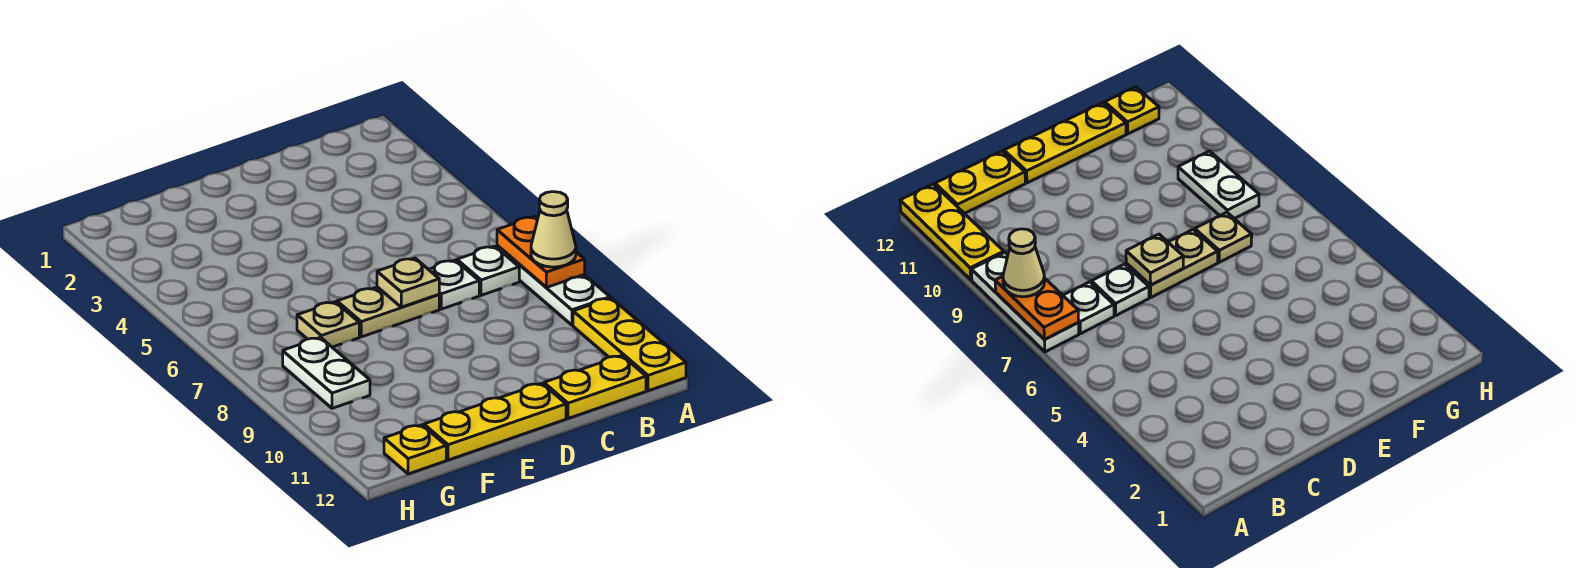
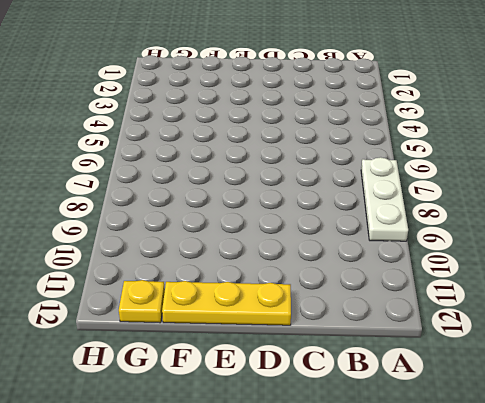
none -> yellow plate A10:A12 level 1
none -> white plate B7 level 1
none -> yellow plate B12:C12 level 1

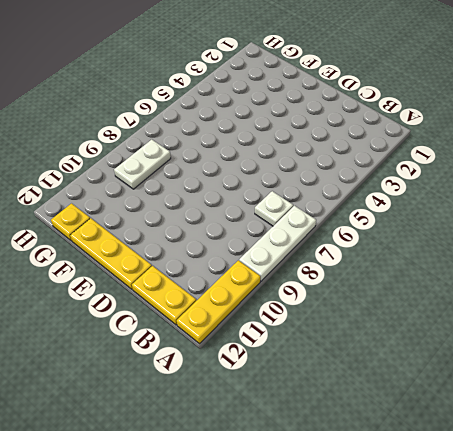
none -> white plate C7 level 1
none -> tan plate D7:E7 level 1
none -> tan plate F7 level 1

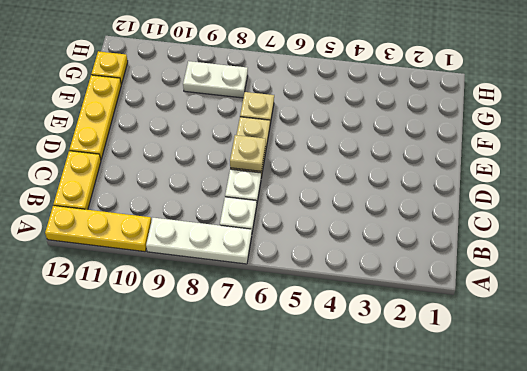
none -> orange plate A7:A8 level 2
none -> tan cone A8 level 3

